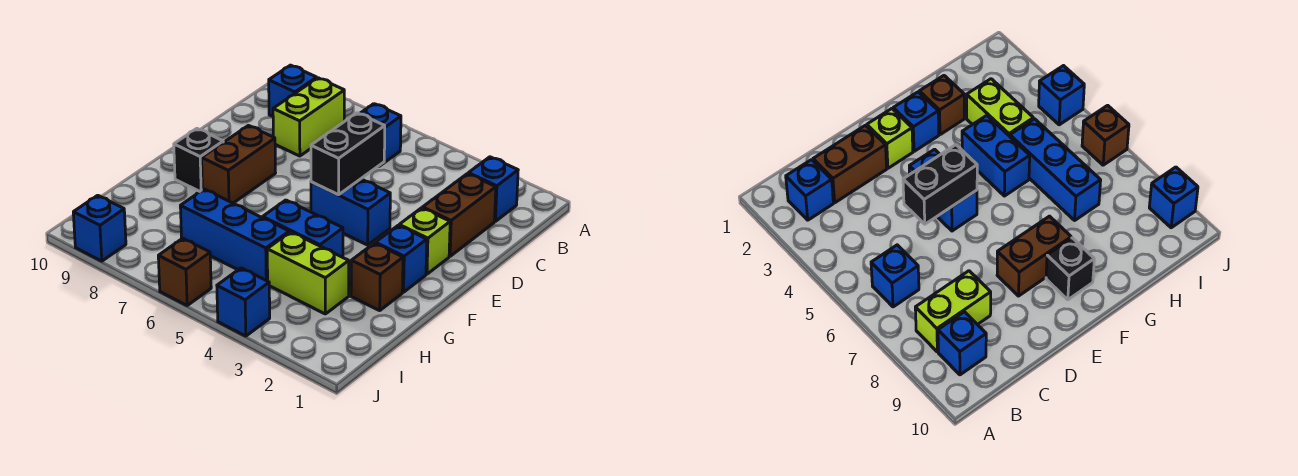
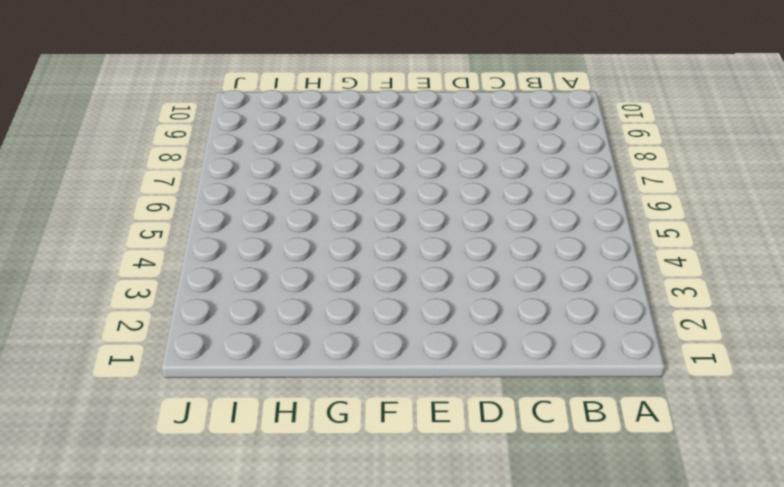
none -> blue brick B2 level 1
none -> blue brick B6 level 1
none -> lime brick B8:C8 level 1

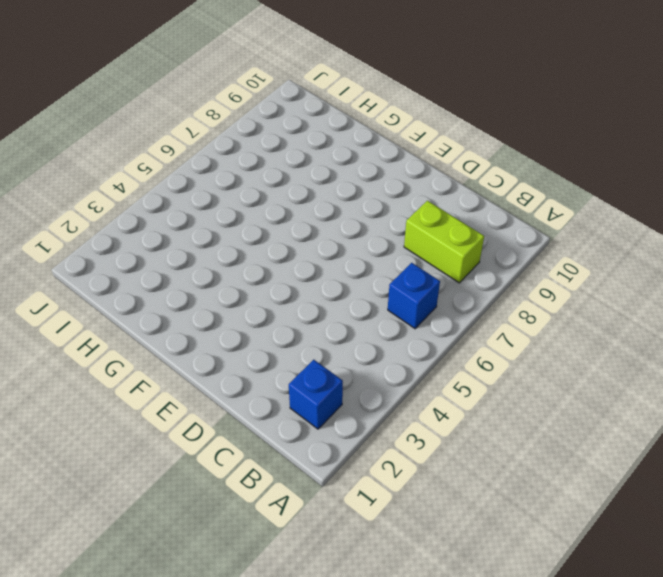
none -> blue brick B9 level 1
none -> brown brick C2:D2 level 1
none -> lime brick E2 level 1

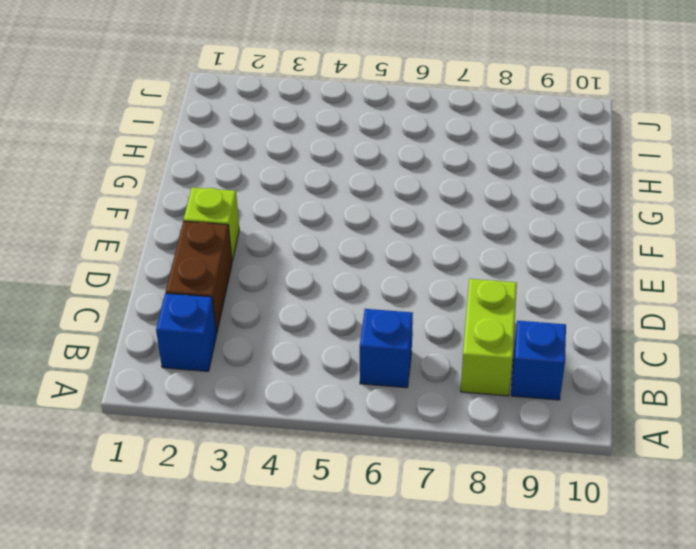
none -> blue brick E4:E5 level 1
none -> brown brick E8:F8 level 1
none -> blue brick F2 level 1

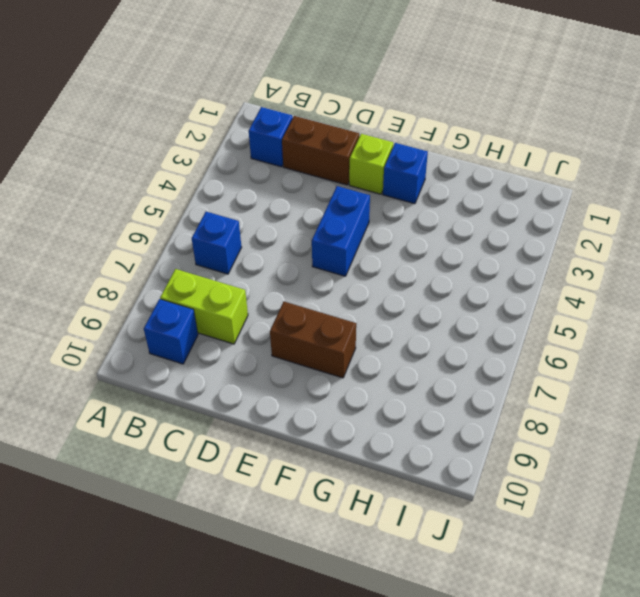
none -> black brick F9 level 1
none -> brown brick G2 level 1
none -> blue brick G4:G5 level 1

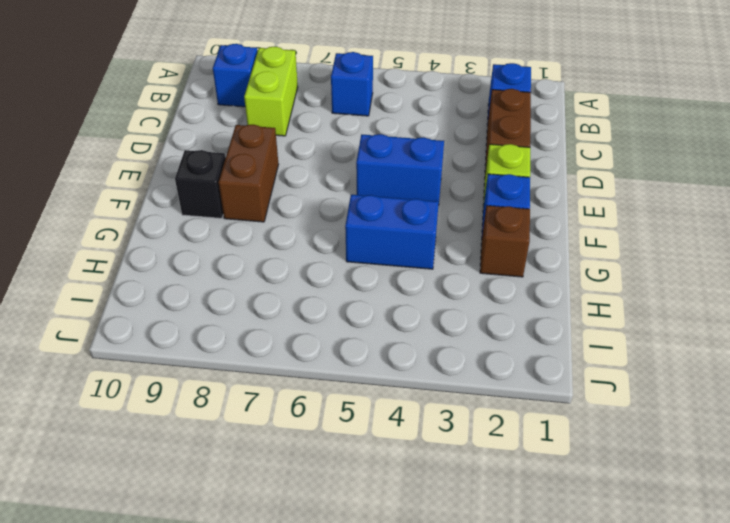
none -> lime brick H3:H4 level 1
none -> blue brick H5:H7 level 1
none -> blue brick J4 level 1

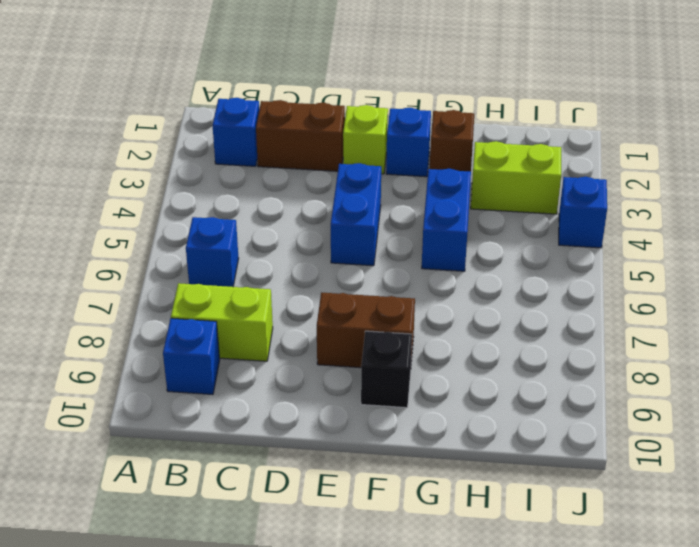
lime brick H3:I3 level 1 -> lime brick H3:H4 level 1
none -> blue brick H5:H7 level 1
none -> brown brick J6 level 1
none -> blue brick J9 level 1

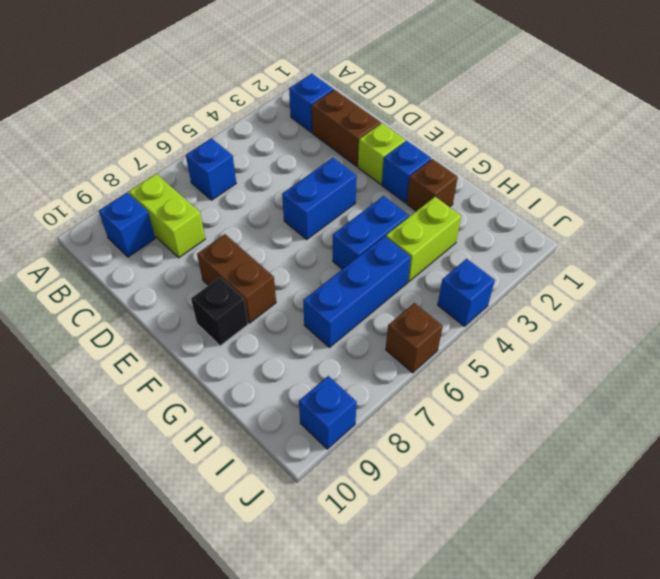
none -> black brick D5:E5 level 2

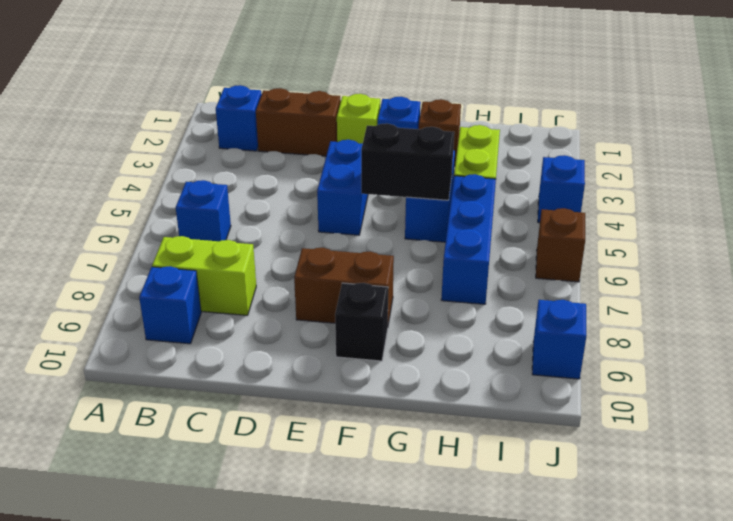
black brick F5:G5 level 2 -> black brick D5:E5 level 2

